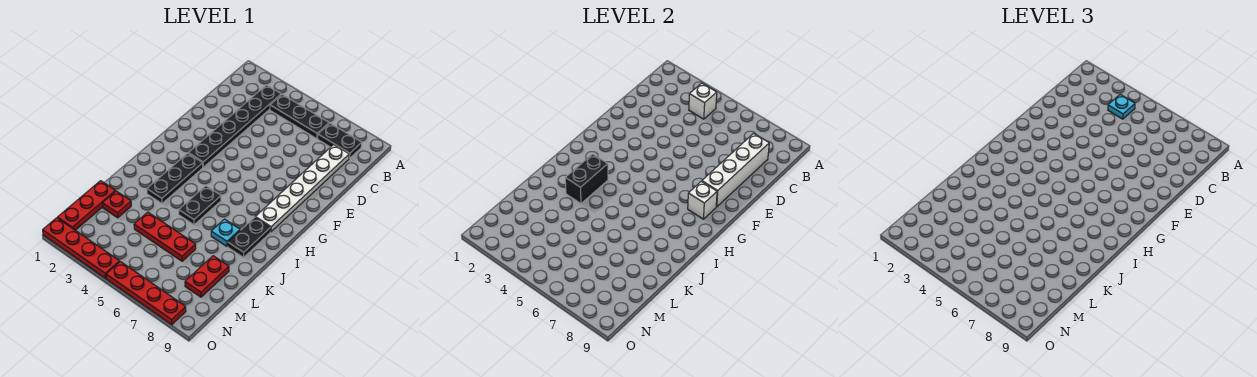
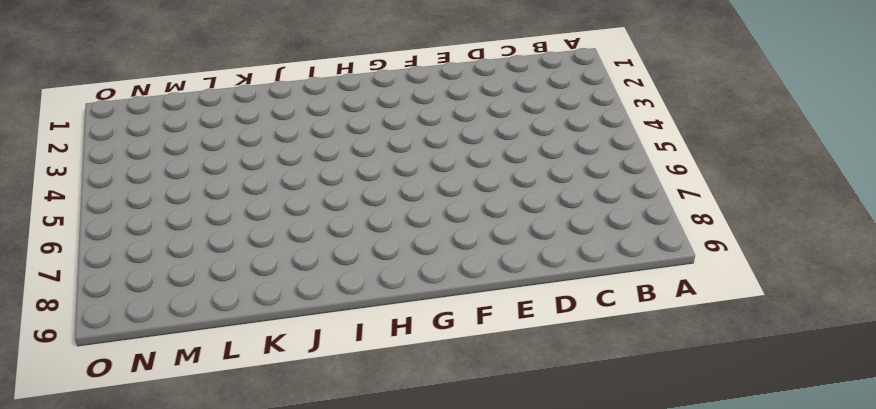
none -> black plate B3:G3 level 1
none -> black plate B4:B6 level 1
none -> black plate B7:B8 level 1

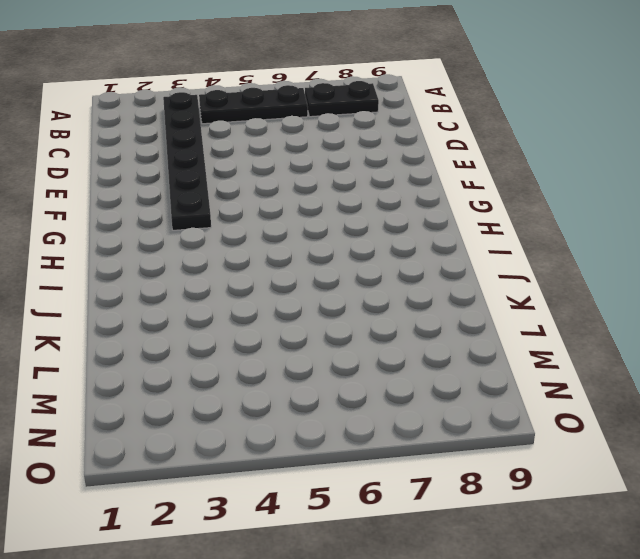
none -> white plate C8:H8 level 1
none -> black plate H3:J3 level 1
none -> black plate I5:J5 level 1

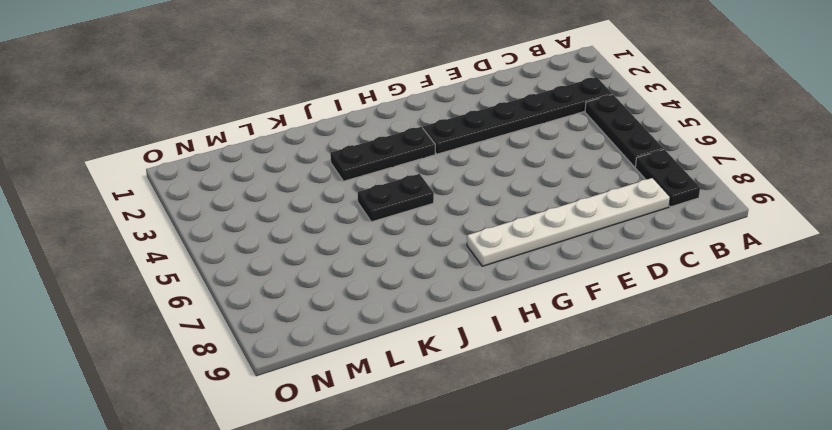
none -> black plate I8:J8 level 1
none -> cyan plate J7 level 1
none -> red plate L1:N1 level 1

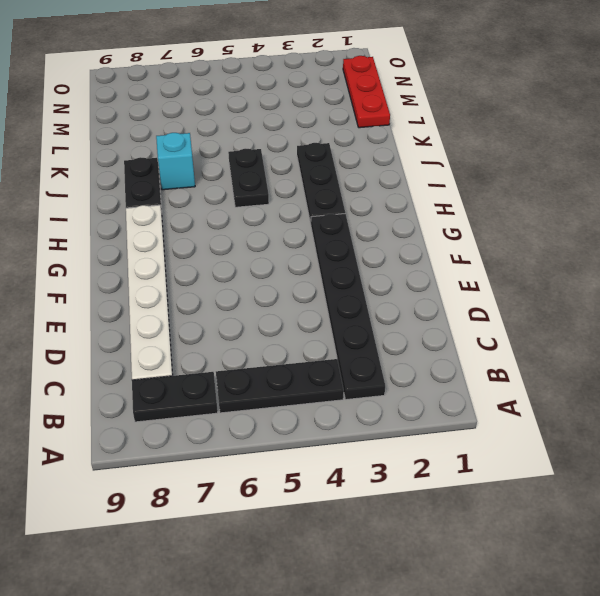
cyan brick J7 level 1 -> cyan plate J7 level 1
none -> red plate L2 level 1
none -> red plate L4:L6 level 1
none -> red plate L8:M8 level 1

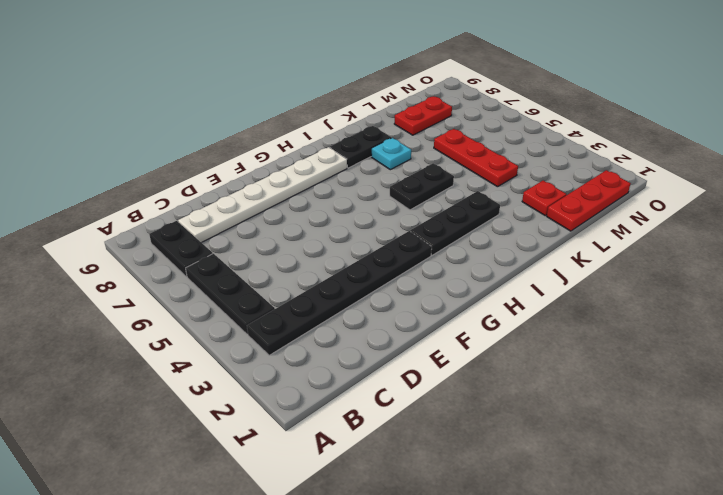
none -> red plate O1:O4 level 1
none -> red plate O5:O8 level 1
none -> white brick B4 level 2

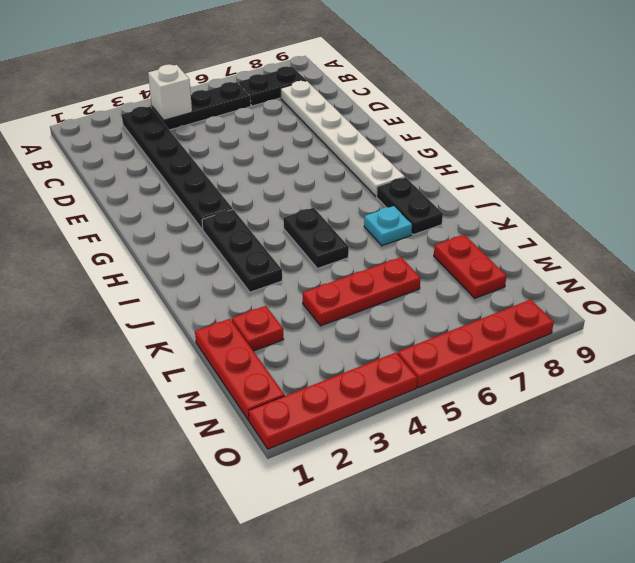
none -> white brick C8:F8 level 2
none -> white brick G8 level 2
none -> black brick I3:J3 level 2

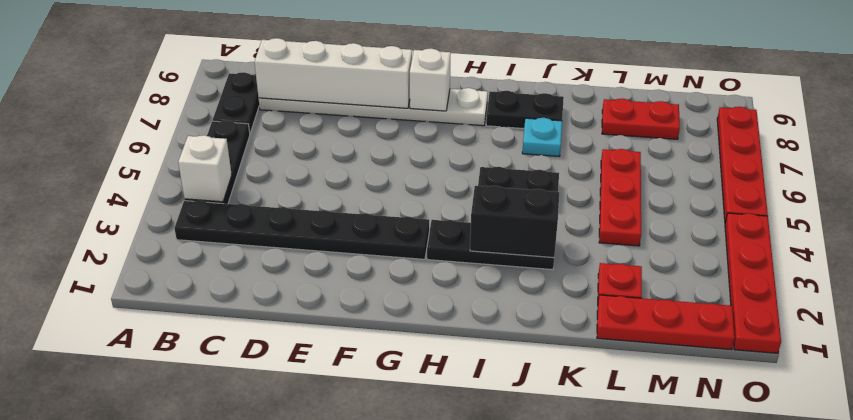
none -> cyan plate B4 level 3

